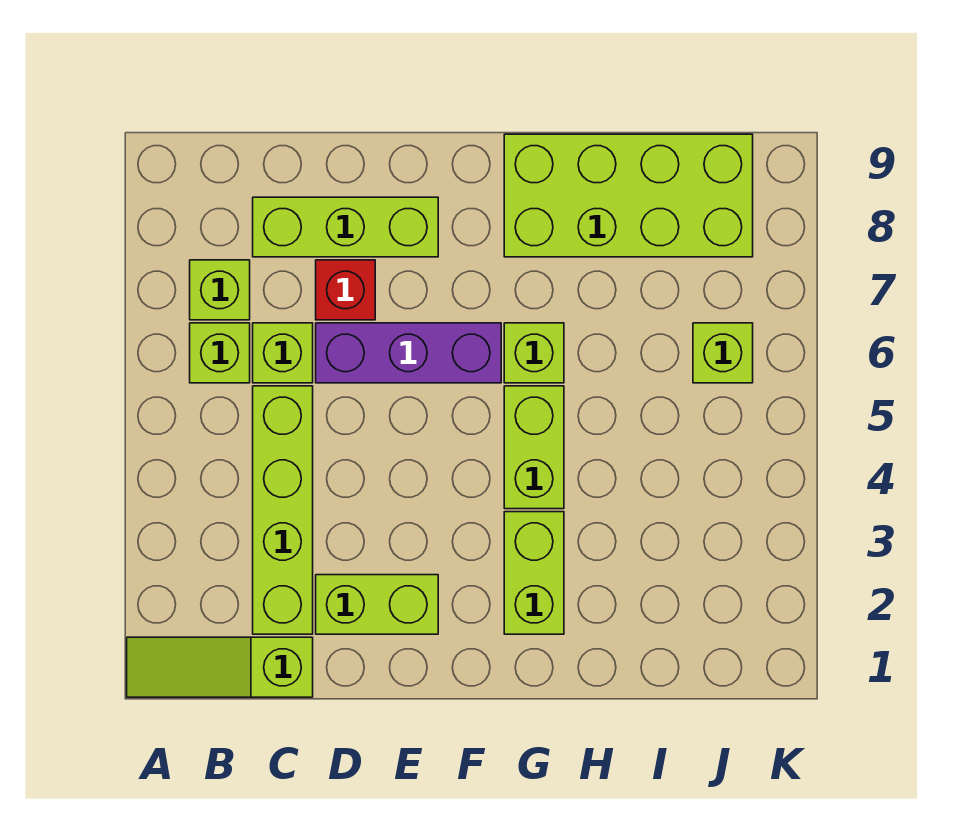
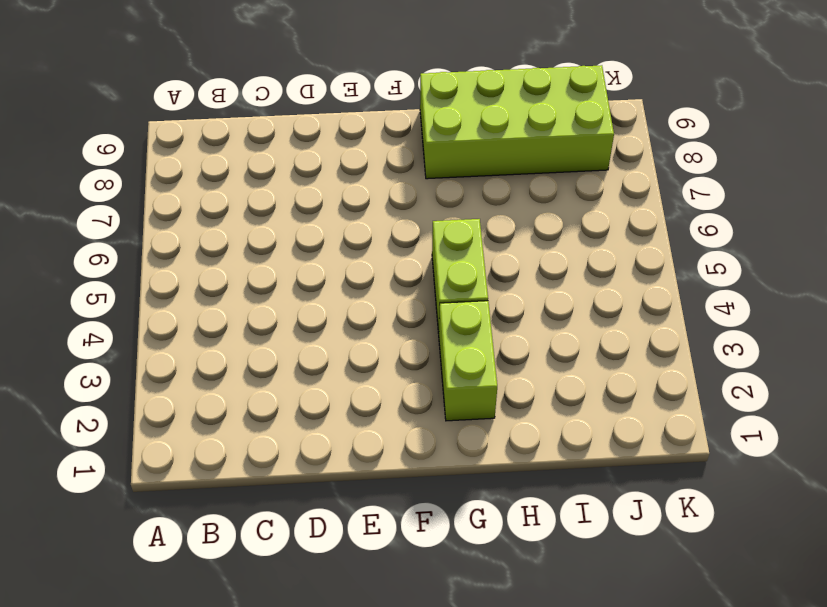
none -> lime slope A1:C1 level 1 top C
none -> lime brick B6 level 1
none -> lime brick B7 level 1

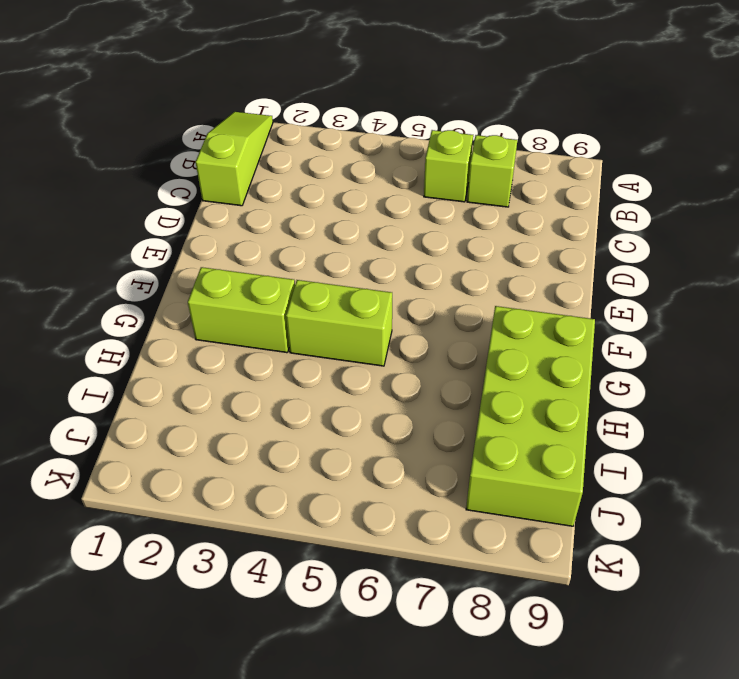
none -> lime brick C2:C5 level 1
none -> lime brick C6 level 1
none -> lime brick C8:E8 level 1

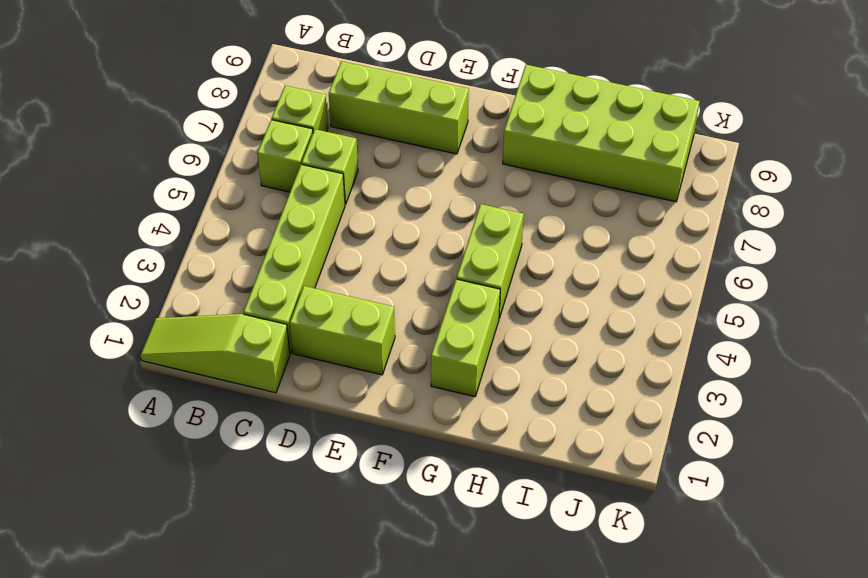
none -> purple brick D6:F6 level 1
none -> red brick D7 level 1
none -> lime brick G6 level 1

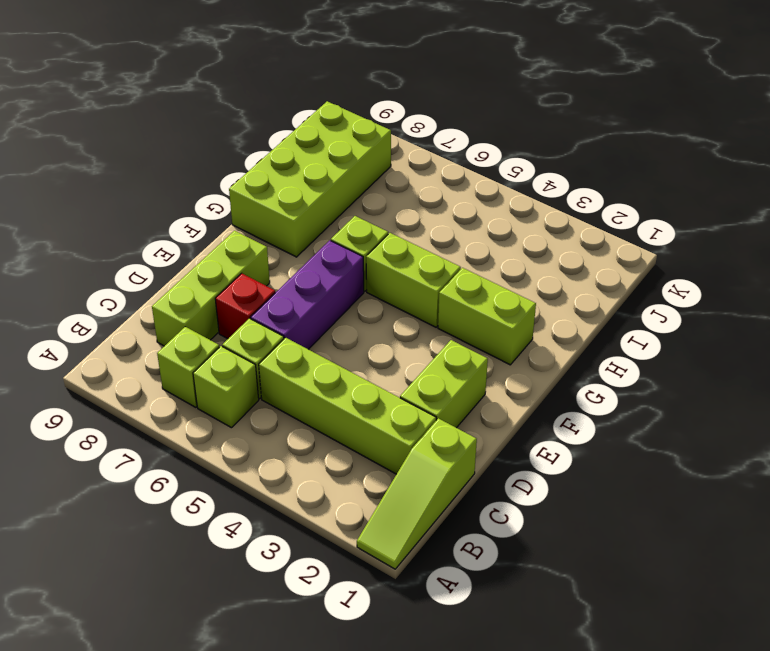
none -> lime brick J6 level 1

